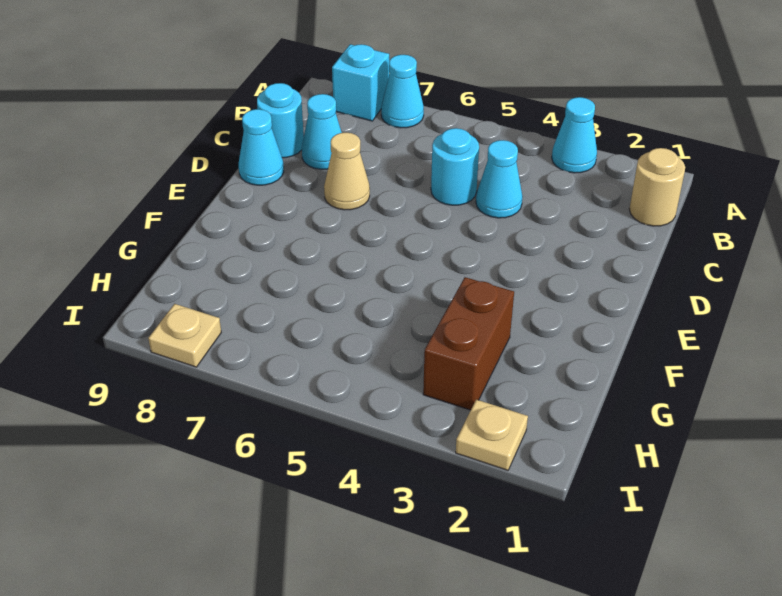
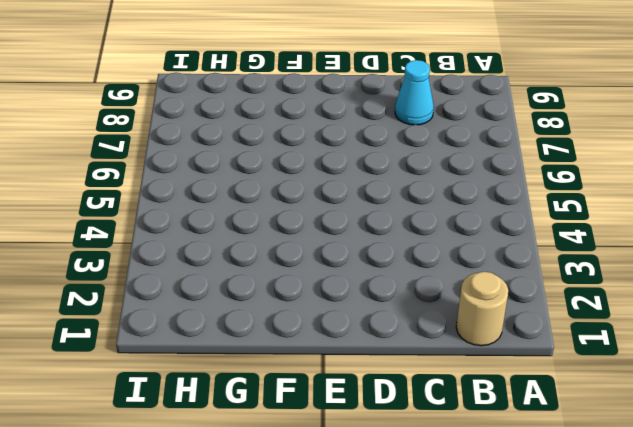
none -> cyan cone A3 level 1
none -> cyan cone A7 level 1
none -> cyan brick A8 level 1

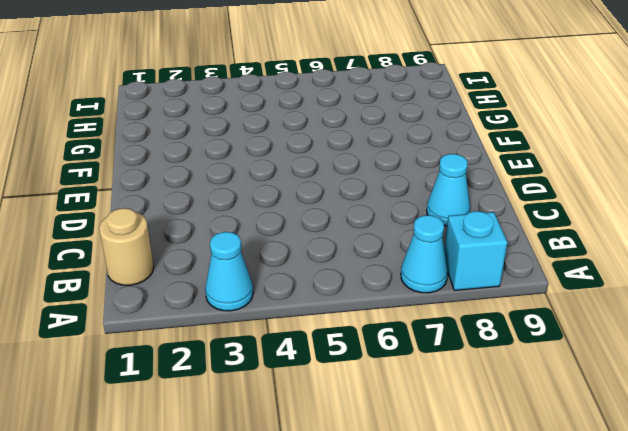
none -> cyan cone C4 level 1
none -> cyan round brick C5 level 1
none -> cyan round brick C9 level 1

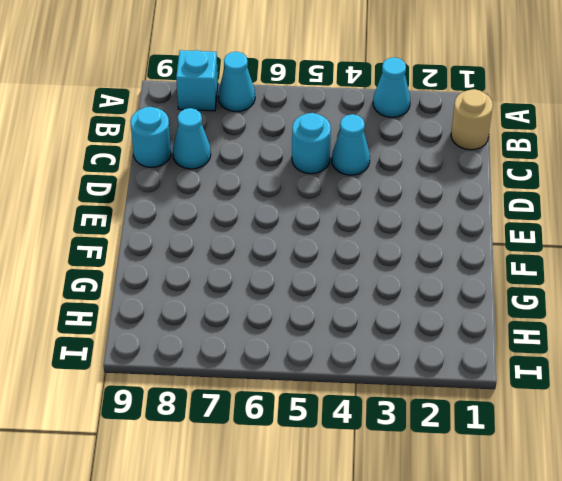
none -> tan cone D7 level 1
none -> cyan cone D9 level 1
none -> brown brick G3:H3 level 1

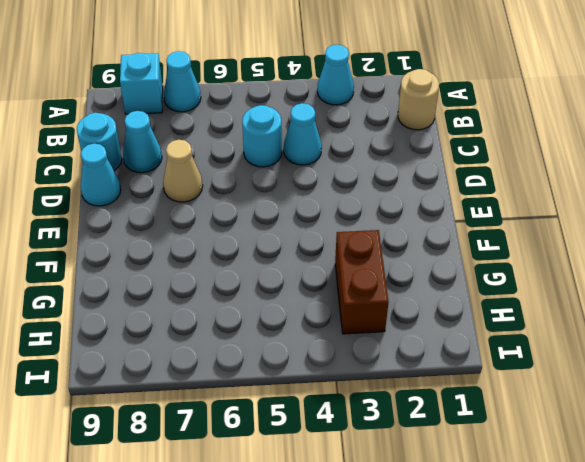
none -> tan plate I2 level 1
none -> tan plate I8 level 1

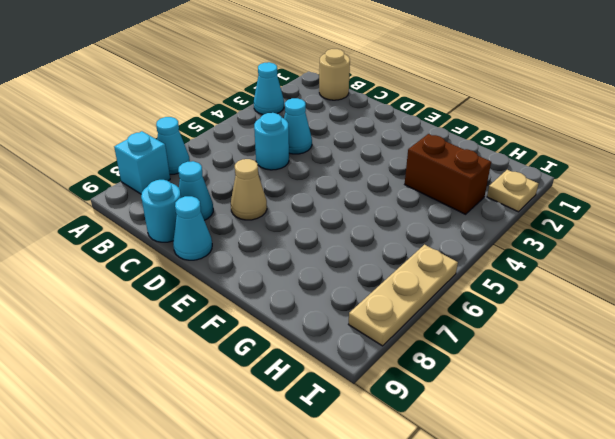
tan plate I6:I8 level 1 -> tan plate I8 level 1

